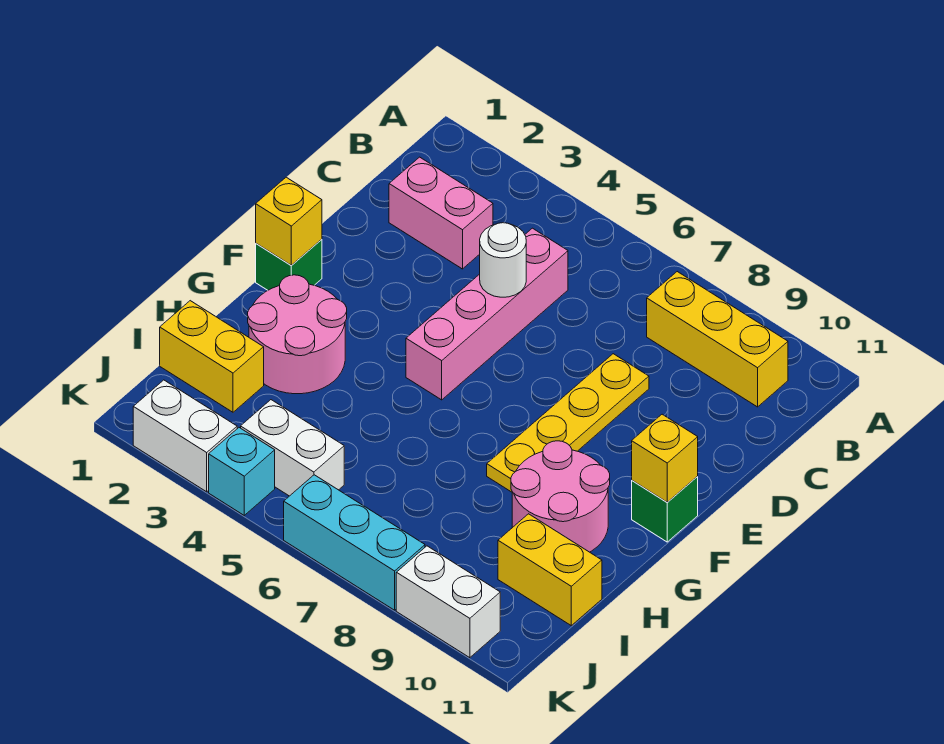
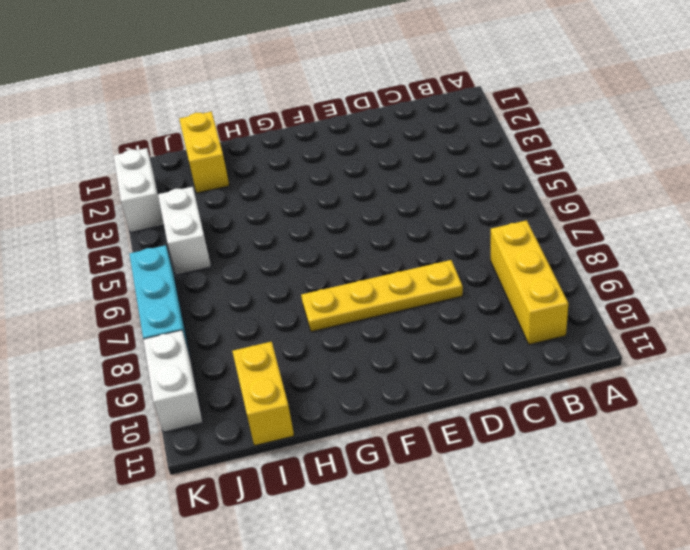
none -> pink brick C2:C3 level 1
none -> pink brick C5:F5 level 1
none -> green brick F1 level 1

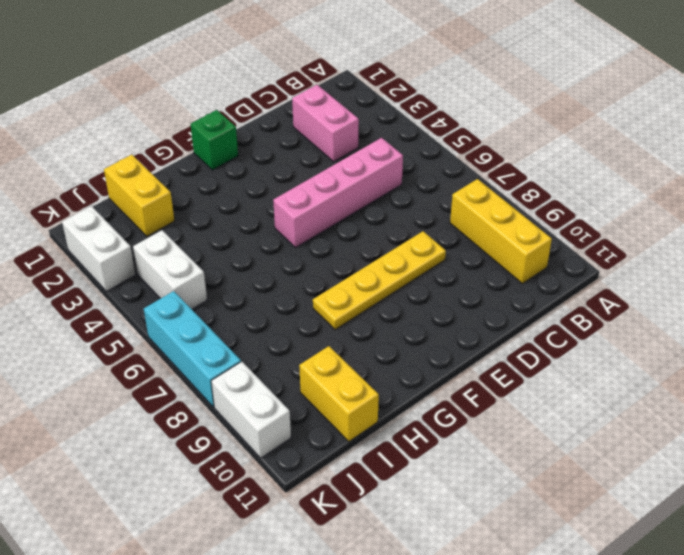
none -> green brick F11 level 1
none -> pink round brick G2:H3 level 1
none -> pink round brick G9:H10 level 1

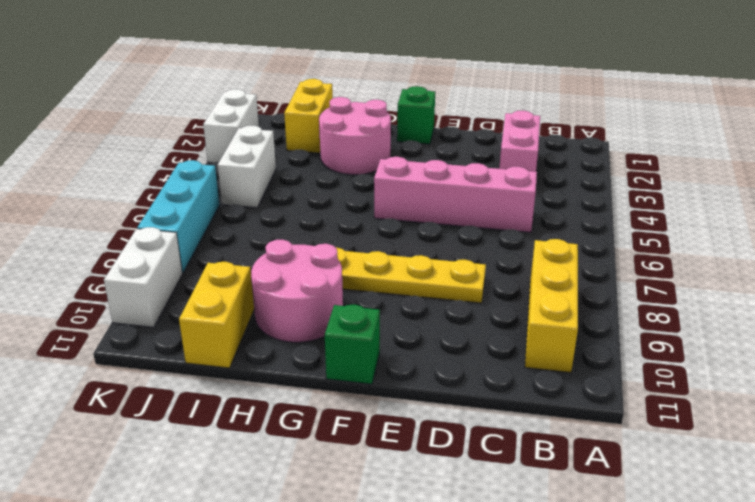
none -> cyan brick K4 level 1
none -> white round brick D5 level 2
none -> yellow brick F1 level 2

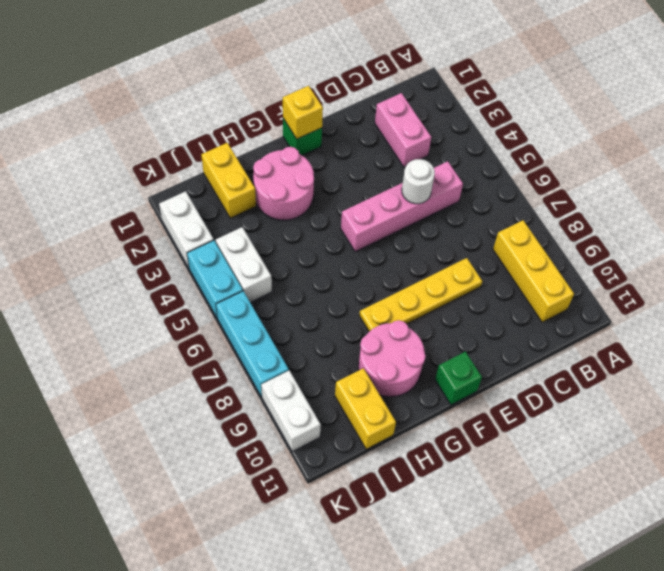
cyan brick K4:K5 level 1 -> cyan brick K4 level 1
none -> yellow brick F11 level 2

